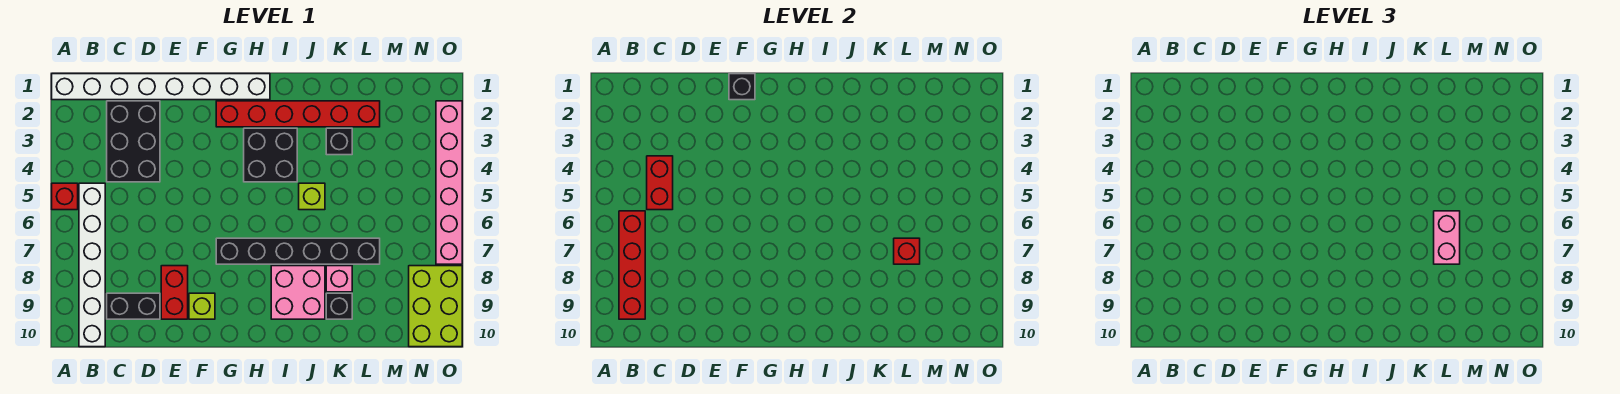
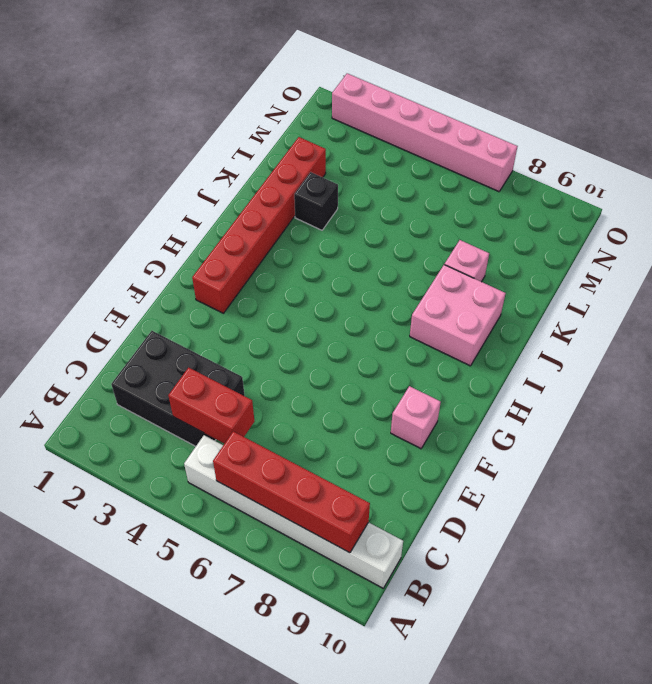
pink brick F9 level 1 -> lime brick F9 level 1
none -> white brick A1:H1 level 1
none -> red brick A5 level 1
none -> black brick C9:D9 level 1

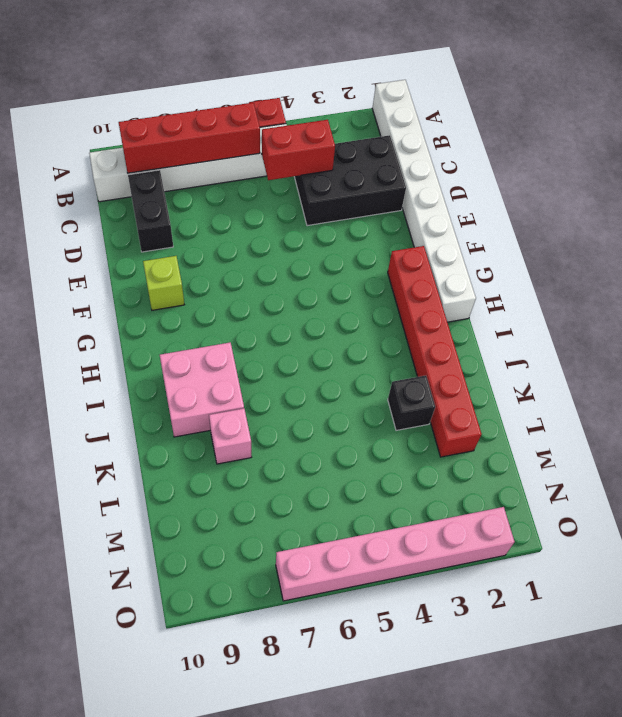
none -> red brick E8:E9 level 1
none -> black brick G7:L7 level 1
none -> black brick H3:I4 level 1

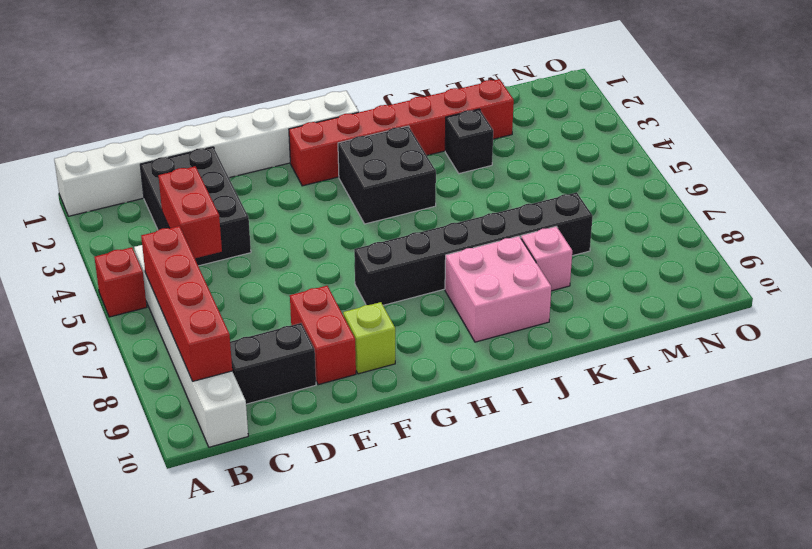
none -> lime brick J5 level 1
none -> black brick K9 level 1
none -> lime brick N8:O10 level 1

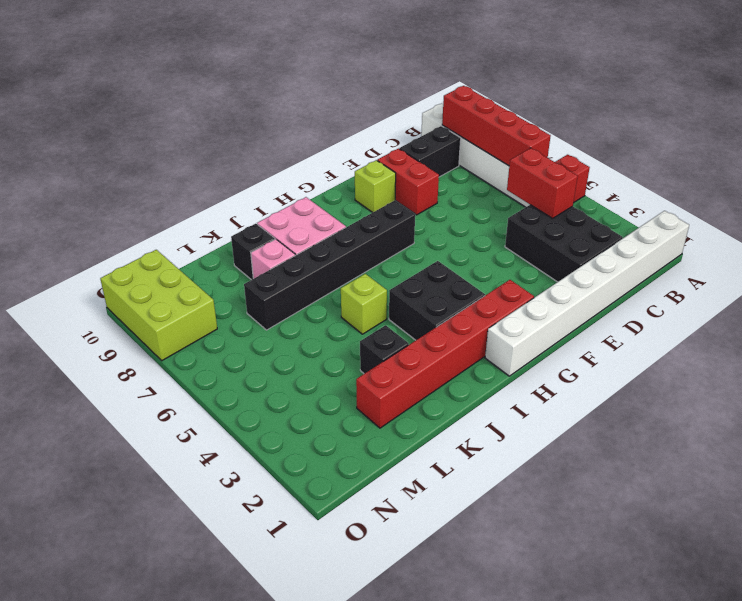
none -> pink brick O2:O7 level 1
none -> black brick F1 level 2
none -> red brick L7 level 2

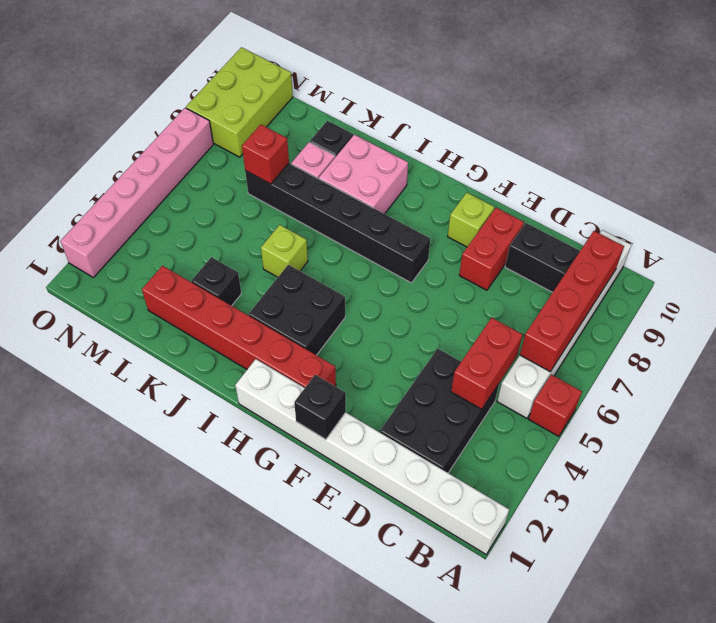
none -> pink brick L6:L7 level 3

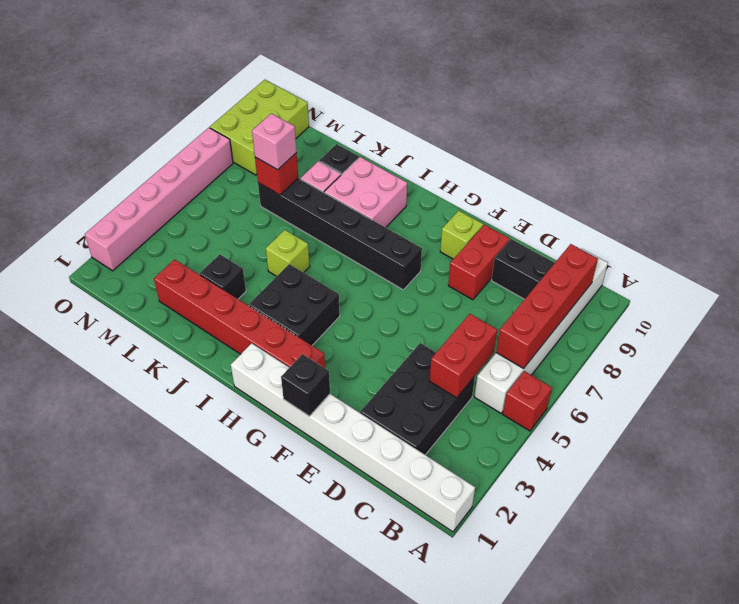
pink brick L7 level 3 -> pink brick L6:L7 level 3

